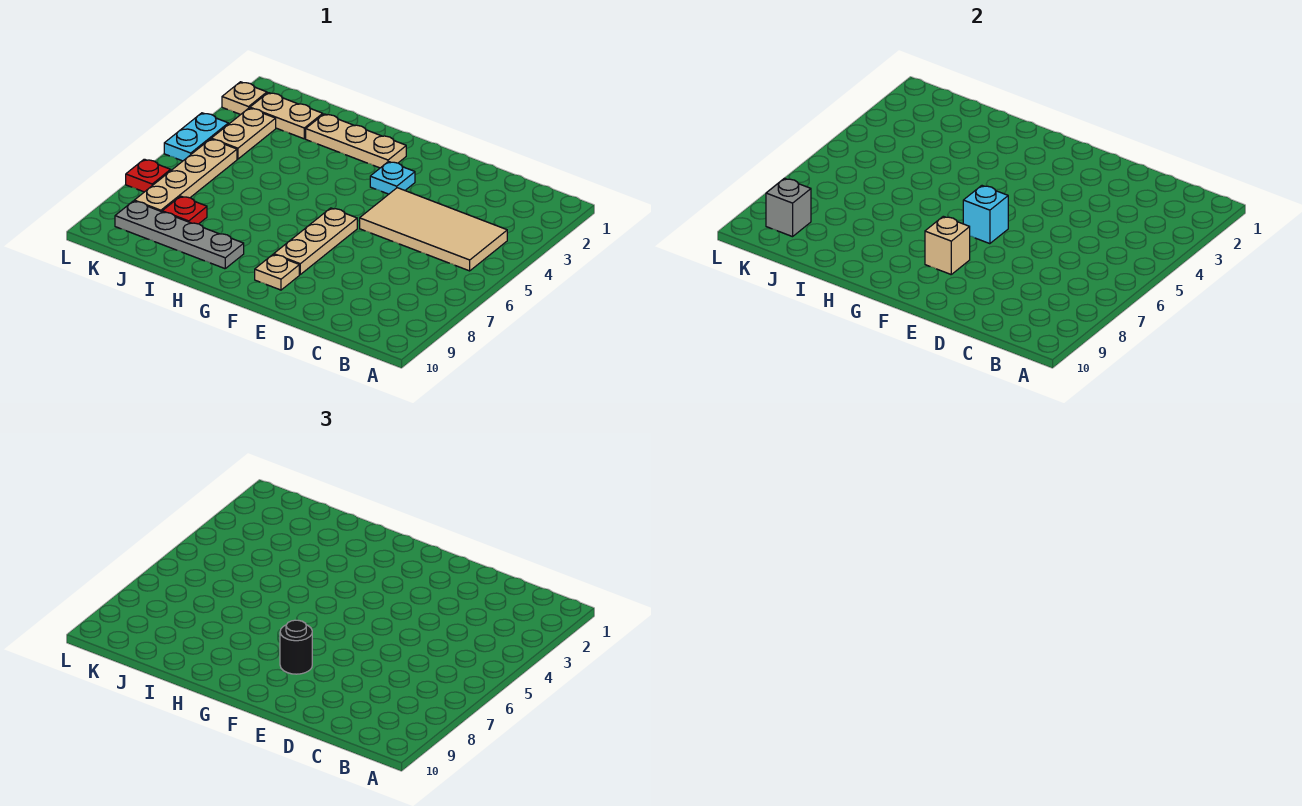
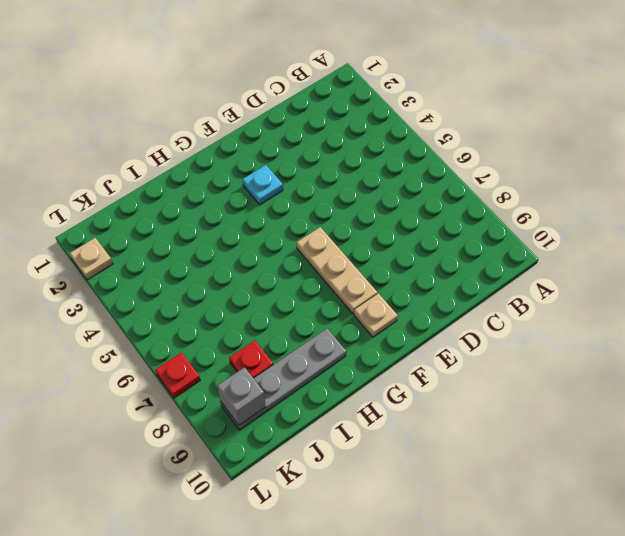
none -> tan tile B4:E5 level 1
none -> tan plate G2:I2 level 1
none -> tan plate J2:K2 level 1

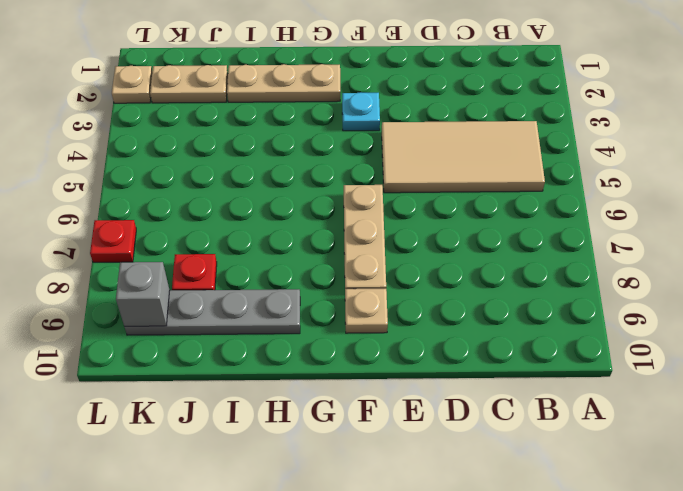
none -> tan plate K3:K4 level 1
none -> tan plate K5:K8 level 1
none -> cyan plate L4:L5 level 1

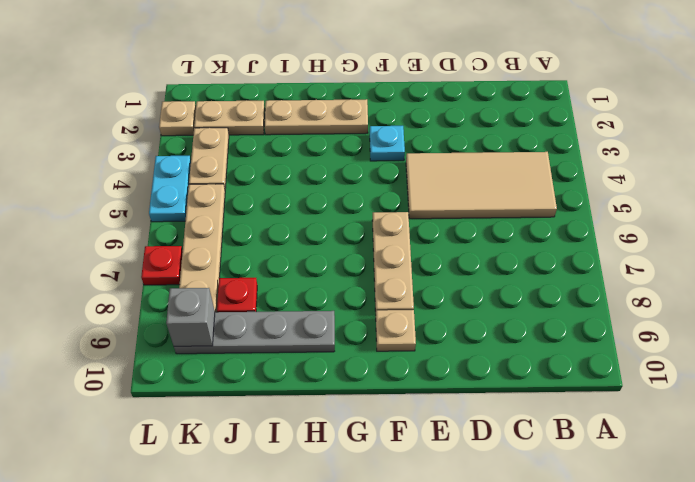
none -> cyan brick F6 level 2
none -> tan brick F8 level 2
none -> black round brick F8 level 3

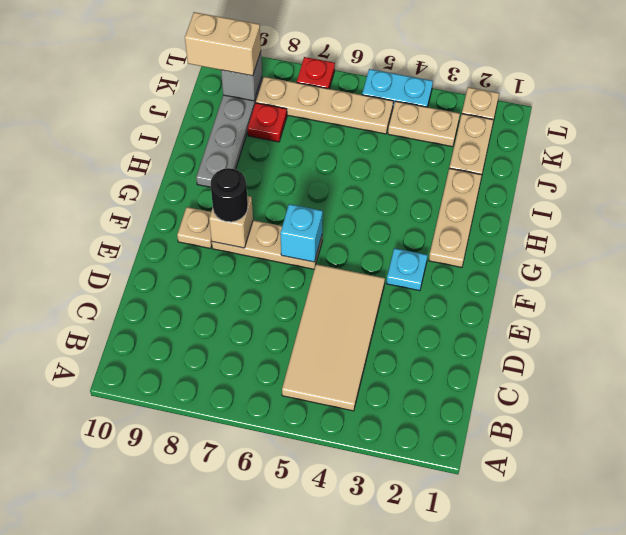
tan brick K9:K10 level 3 -> none

